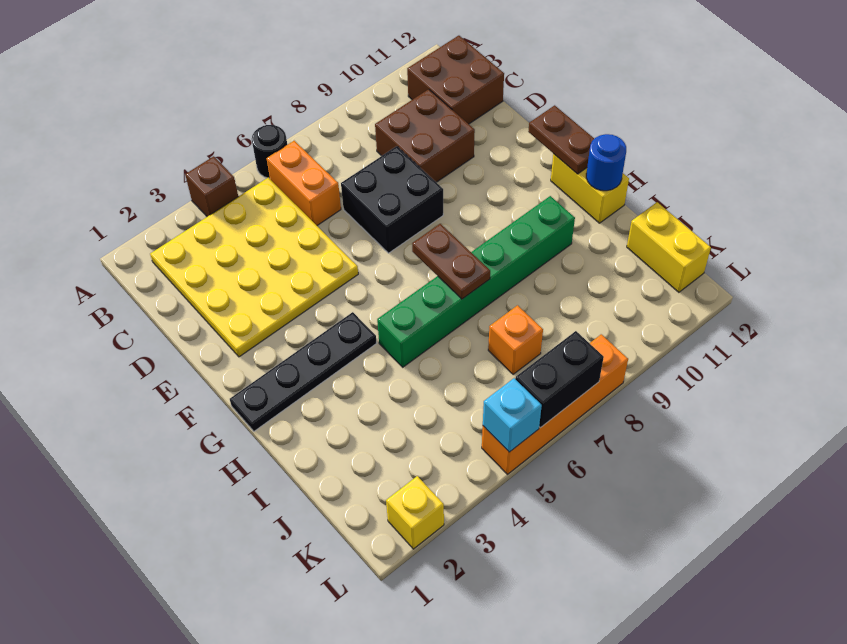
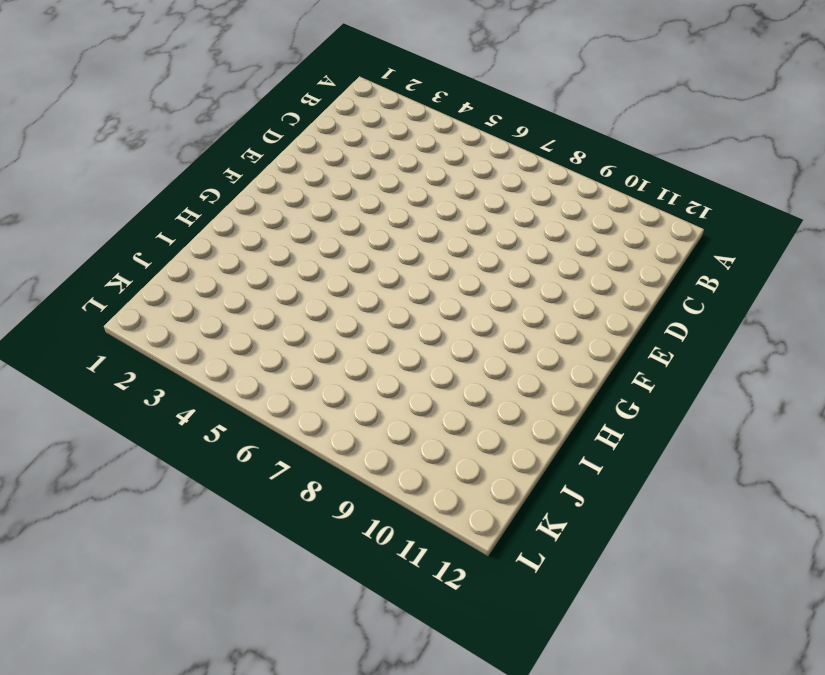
none -> brown brick A4 level 1
none -> black round brick A6 level 1
none -> yellow plate B2:E5 level 1

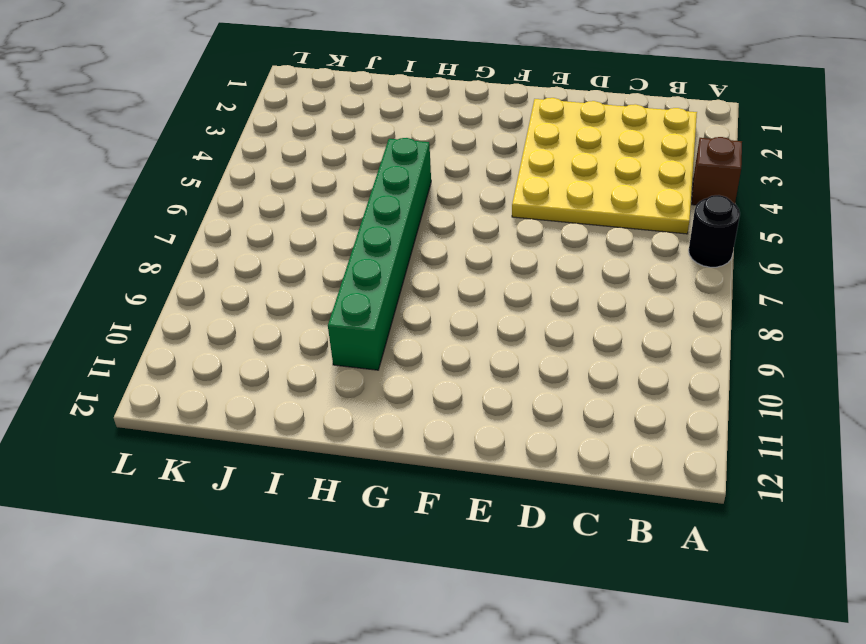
none -> orange brick B6:C6 level 1
none -> brown brick B11:C12 level 1
none -> brown brick C9:D10 level 1

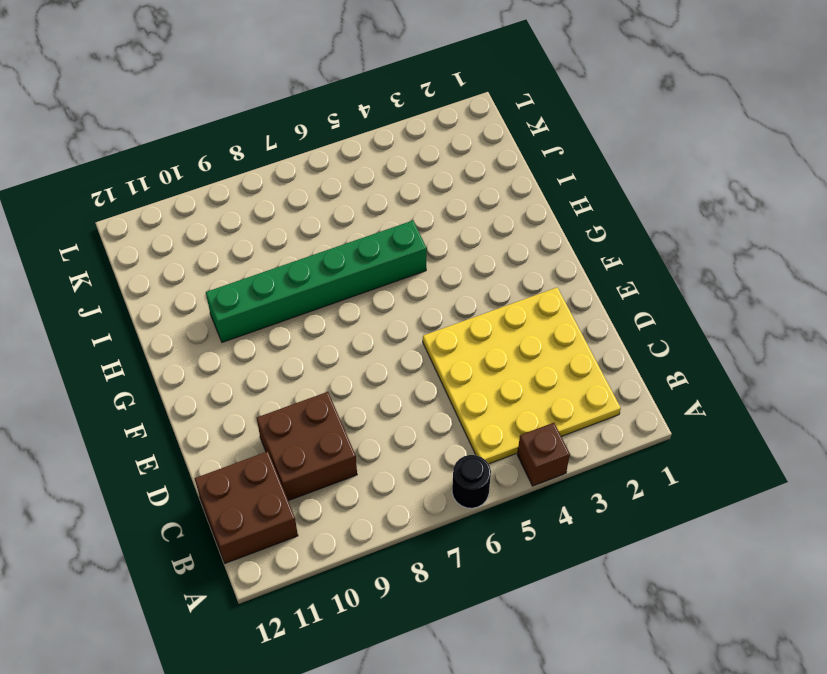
none -> orange brick B6:C6 level 1
none -> black brick D7:E8 level 1
none -> black plate G1:G4 level 1

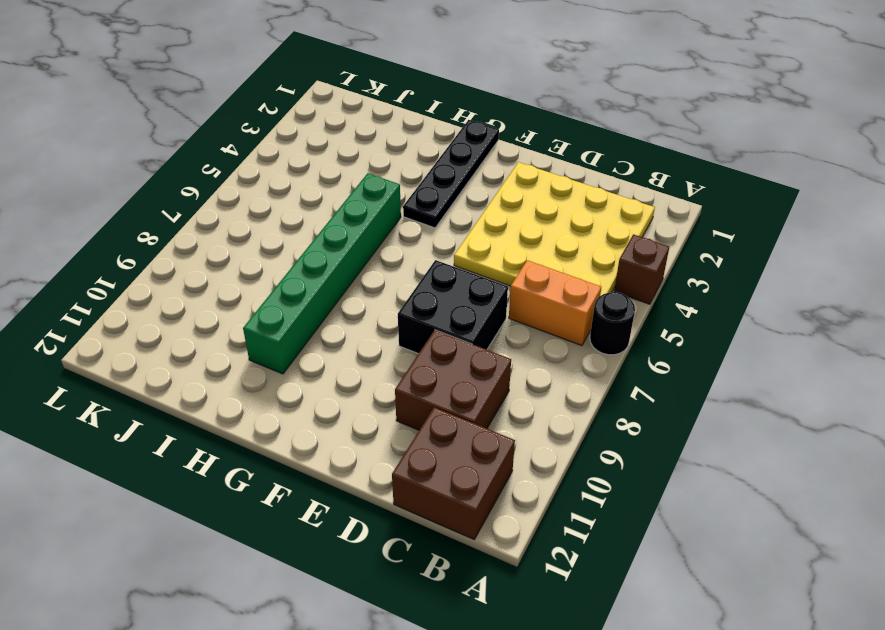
none -> yellow brick G12:H12 level 1
none -> orange brick J7 level 1
none -> yellow brick J12:K12 level 1

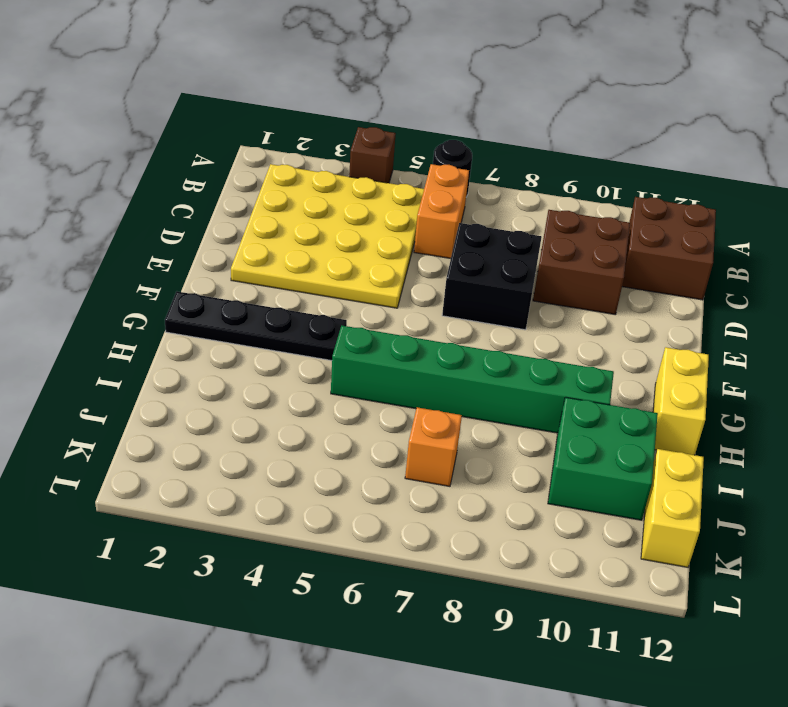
green brick I10:J11 level 1 -> none
none -> yellow brick L2 level 1
none -> orange brick L5:L8 level 1
none -> brown plate F12:G12 level 2

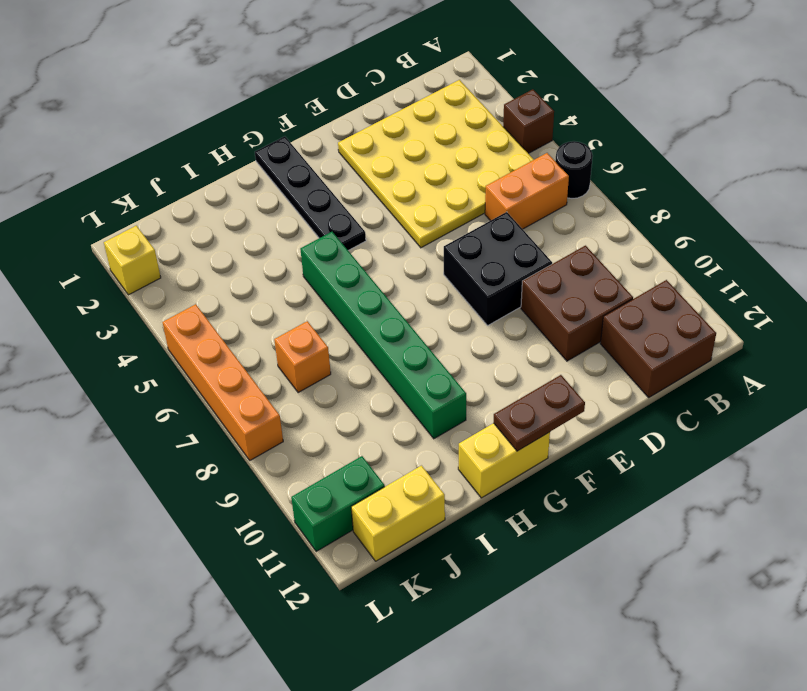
green brick K11:L11 level 1 -> none
none -> brown plate G7:H7 level 2
none -> blue round brick H12 level 2
none -> cyan brick L5 level 2

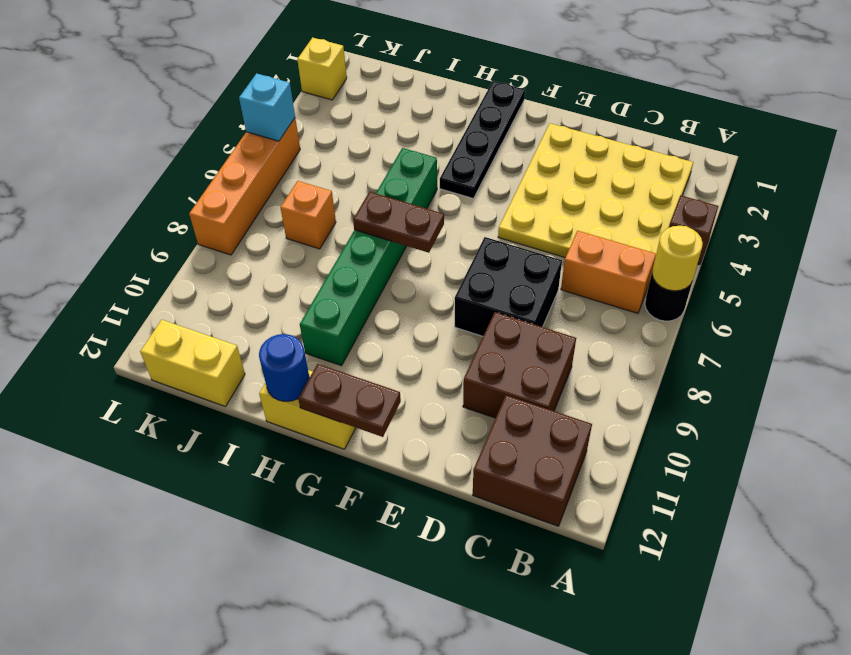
yellow round brick A6 level 2 -> none
none -> black brick L6:L7 level 2

